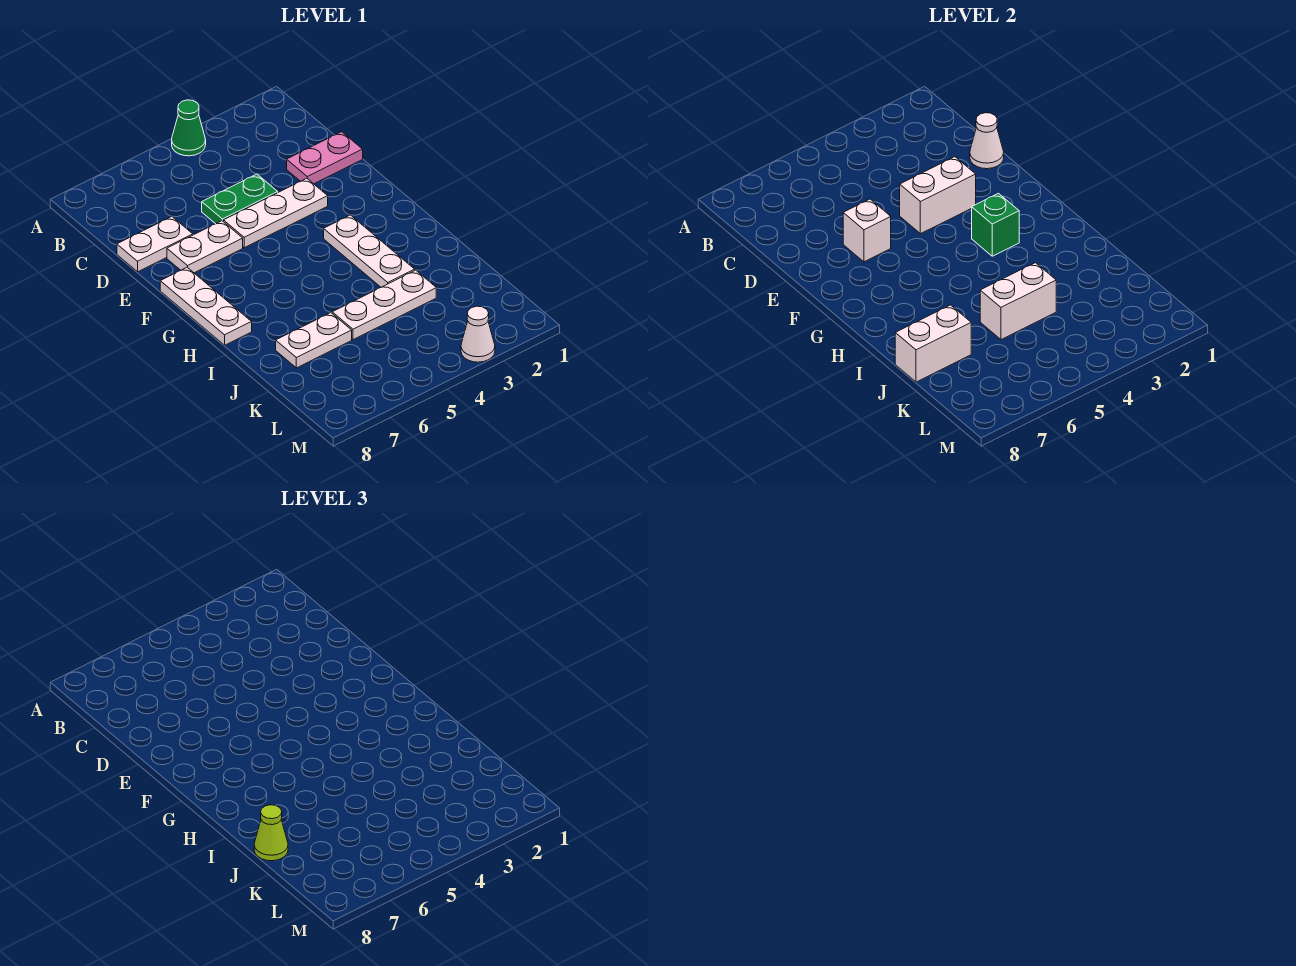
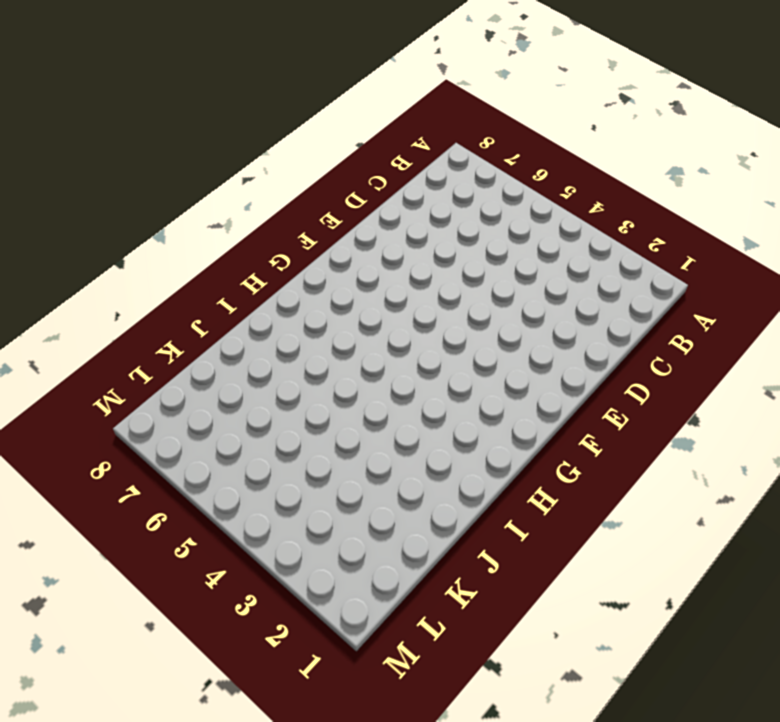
none -> green cone A4 level 1
none -> pink plate D1:D2 level 1
none -> green plate D4:D5 level 1

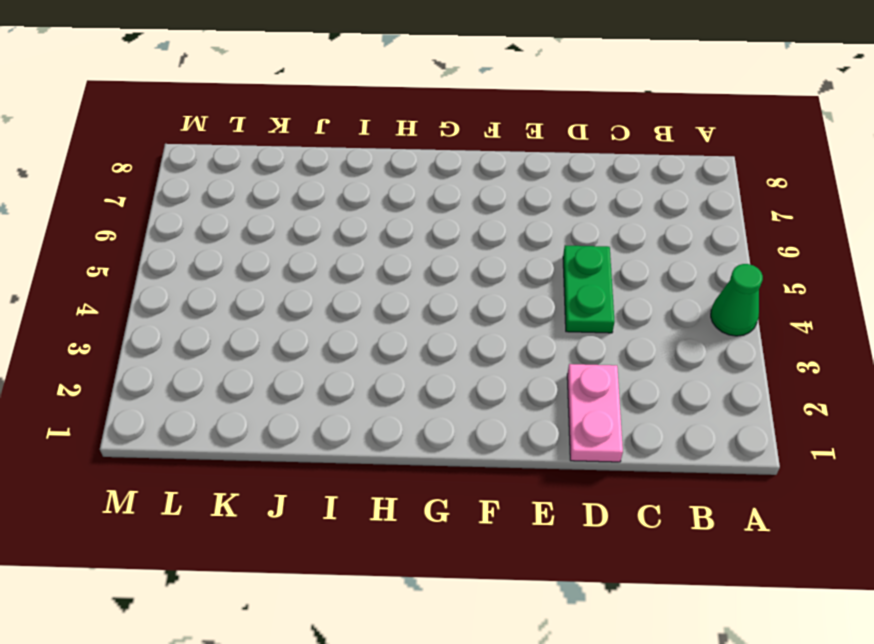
none -> white plate D7:D8 level 1
none -> white plate E3:E5 level 1
none -> white plate E6:E7 level 1

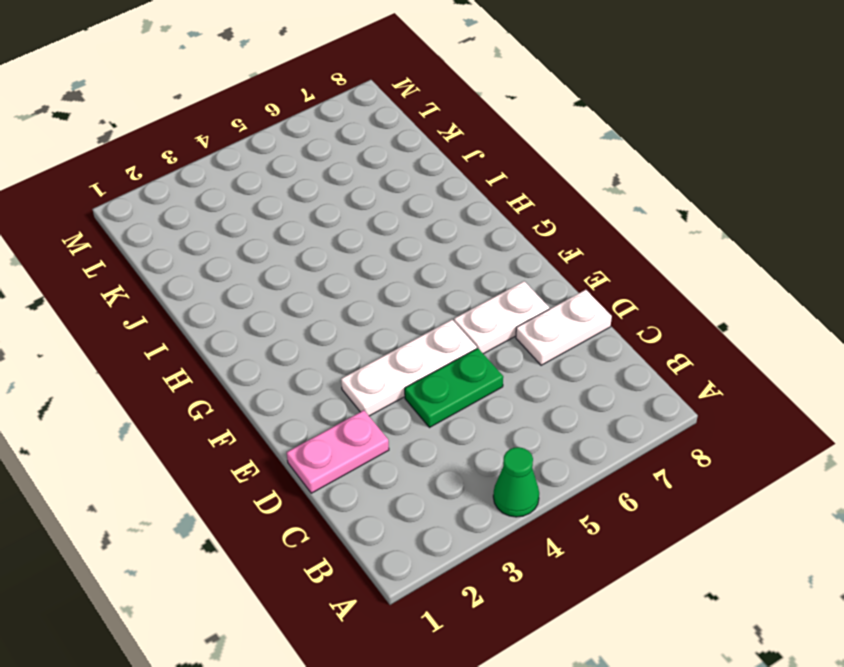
none -> white plate F8:H8 level 1
none -> white plate G3:I3 level 1
none -> white plate J3:J5 level 1

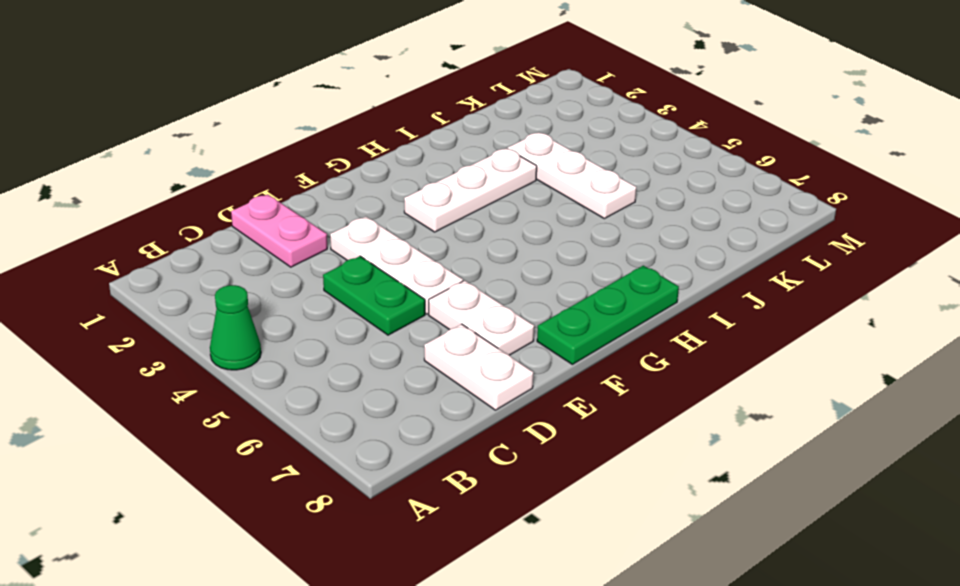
green plate F8:H8 level 1 -> white plate F8:H8 level 1
none -> white plate J6:J7 level 1
none -> white cone M3 level 1
none -> white cone D1 level 2

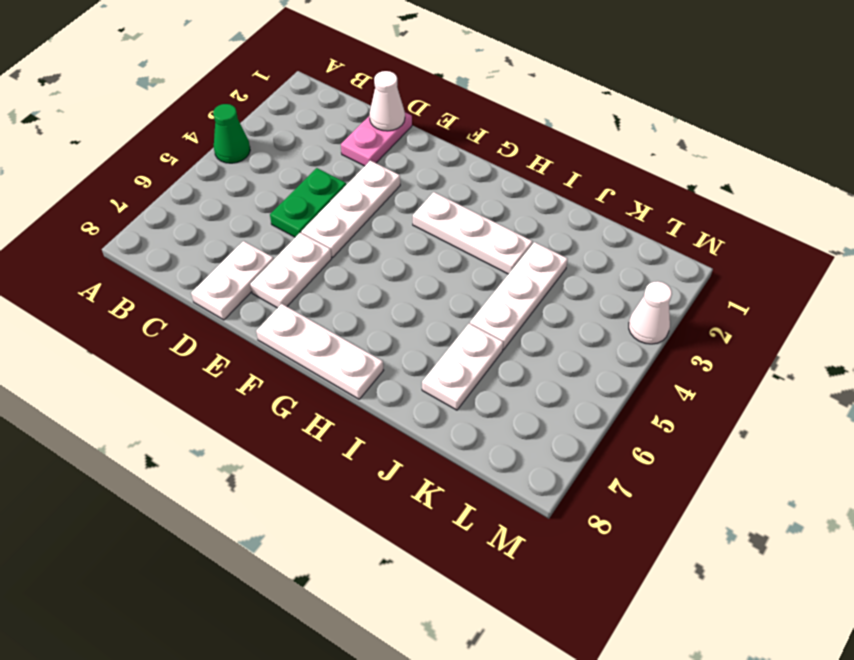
none -> white brick E3:E4 level 2
none -> white brick E6 level 2
none -> green brick G3 level 2

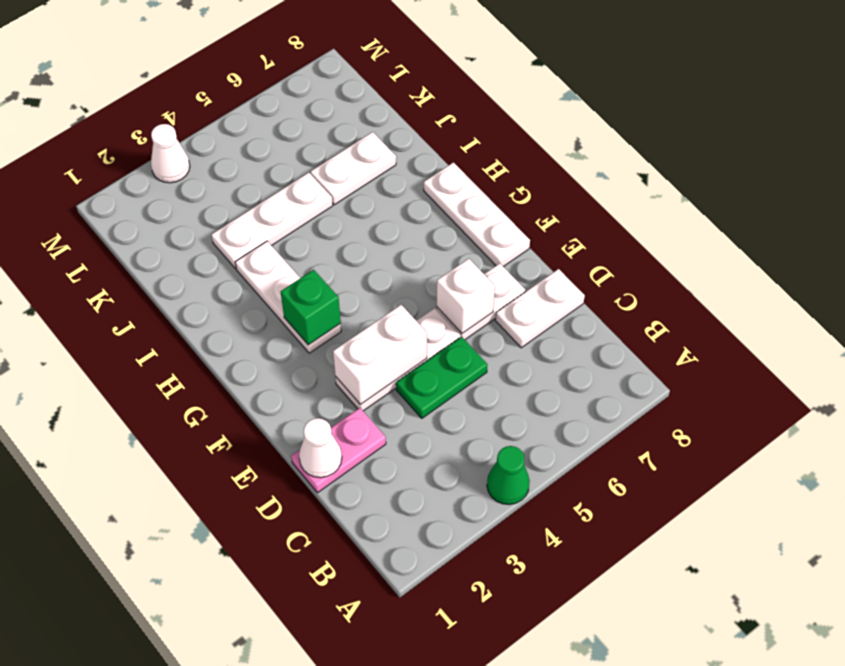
none -> white brick J4:J5 level 2
none -> white brick J7:J8 level 2
none -> lime cone J8 level 3

